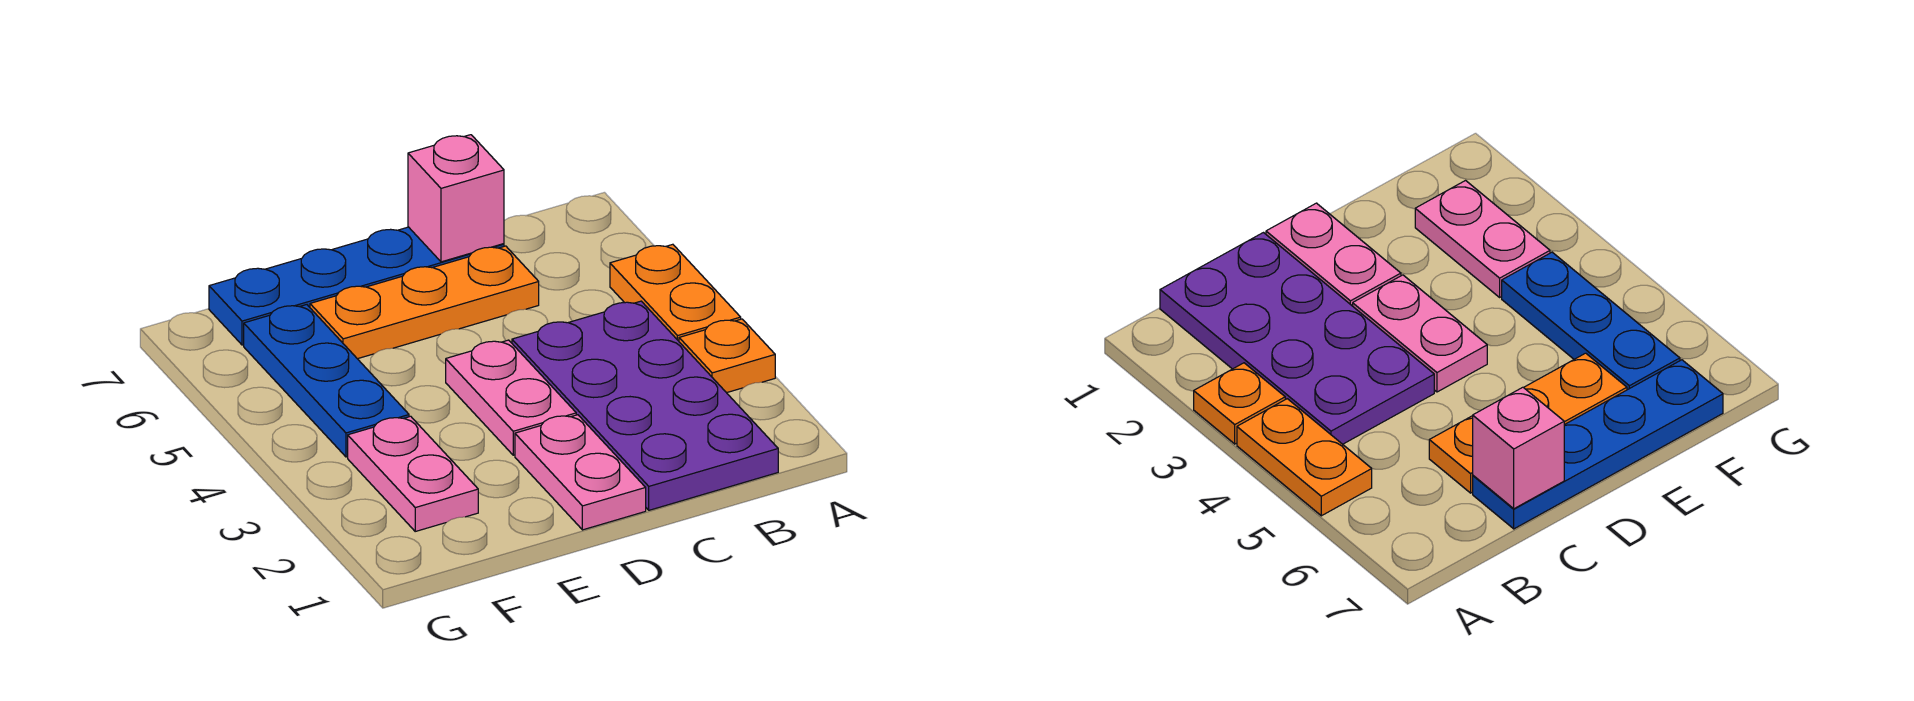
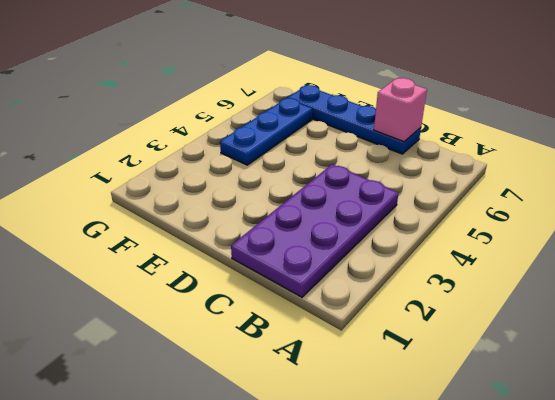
none -> orange plate A3 level 1
none -> orange plate A4:A5 level 1

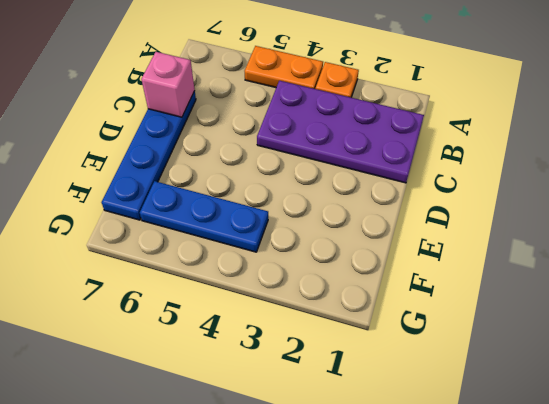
none -> orange plate C6:E6 level 1
none -> pink plate D1:D2 level 1

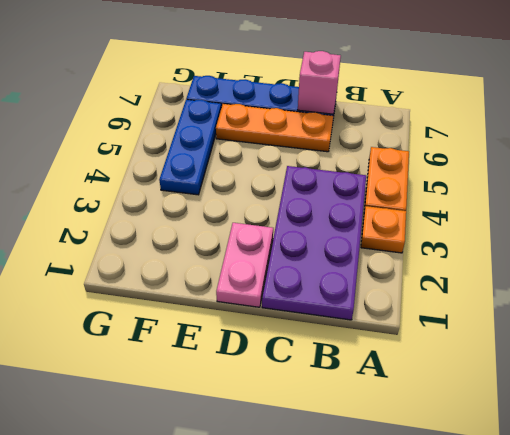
none -> pink plate D3:D4 level 1
none -> pink plate F2:F3 level 1

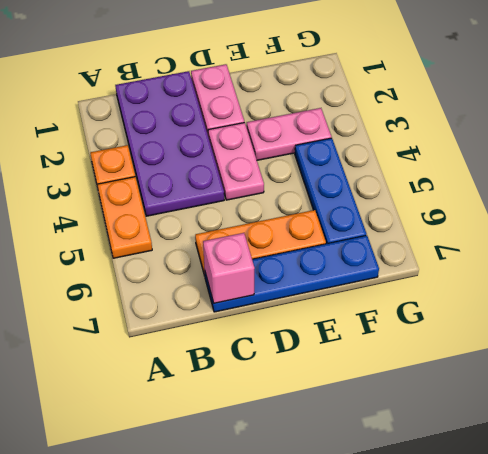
pink plate E3:F3 level 1 -> pink plate F2:F3 level 1

